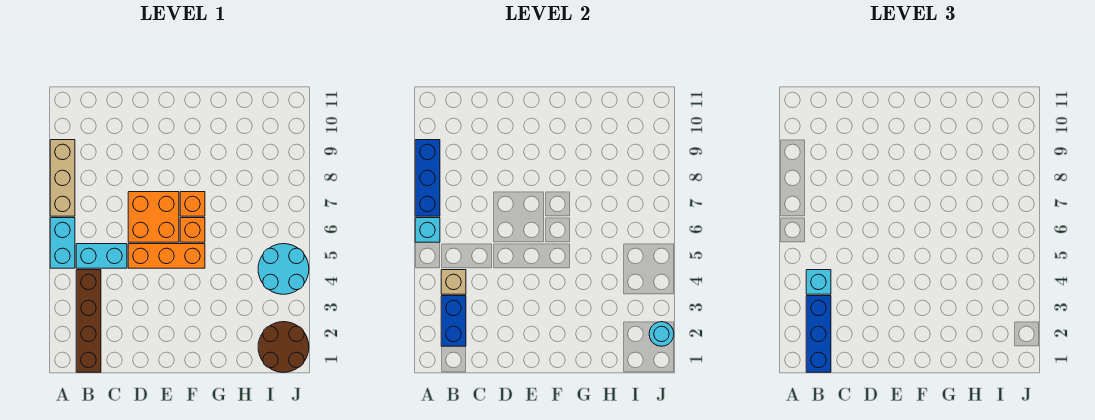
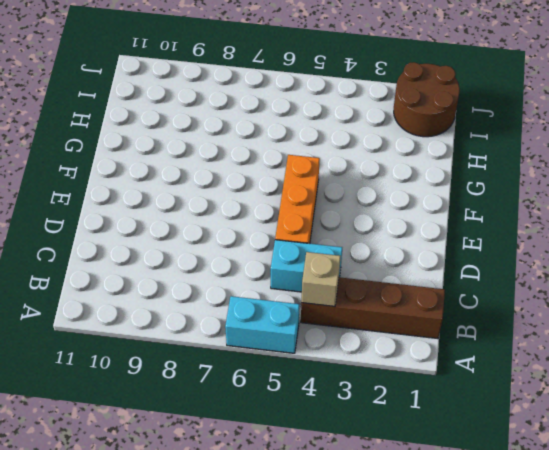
cyan brick C4:C5 level 1 -> cyan brick B5:C5 level 1
none -> tan brick A7:A9 level 1
none -> orange brick D6:E7 level 1
none -> orange brick F6 level 1

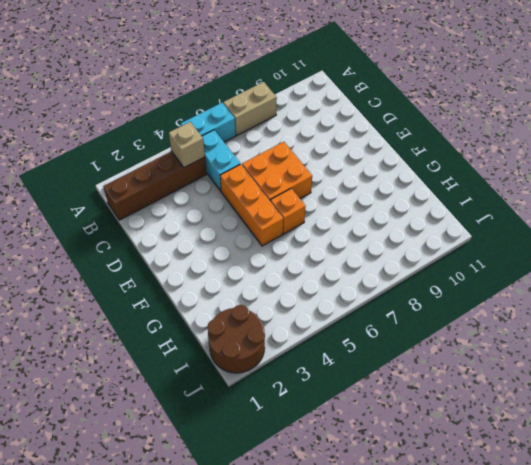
tan brick A7:A8 level 1 -> tan brick A7:A9 level 1
none -> orange brick F7 level 1
none -> cyan round brick I4:J5 level 1
none -> cyan brick A6 level 2

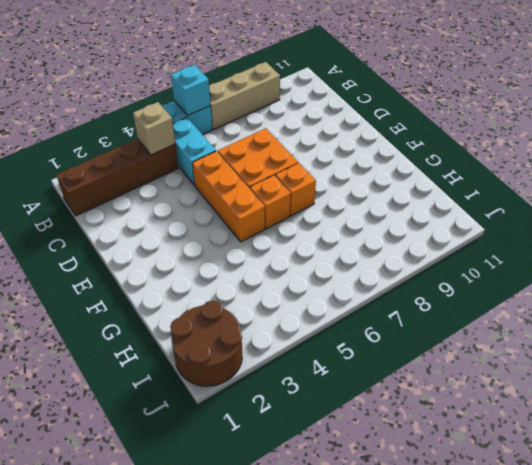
none -> cyan round brick I4:J5 level 1
none -> blue brick A7:A9 level 2
none -> blue brick B2:B3 level 2

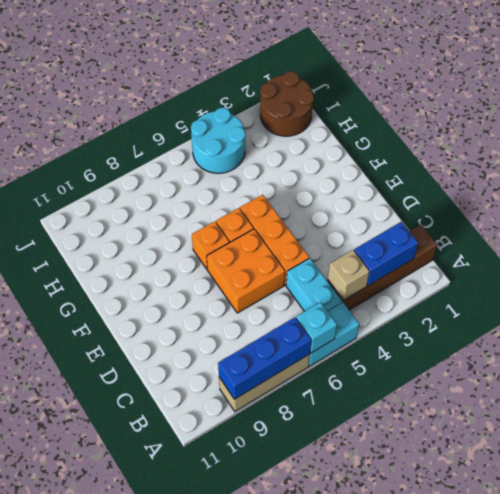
none -> cyan round brick J2 level 2
none -> blue brick B1:B3 level 3
none -> cyan brick B4 level 3

